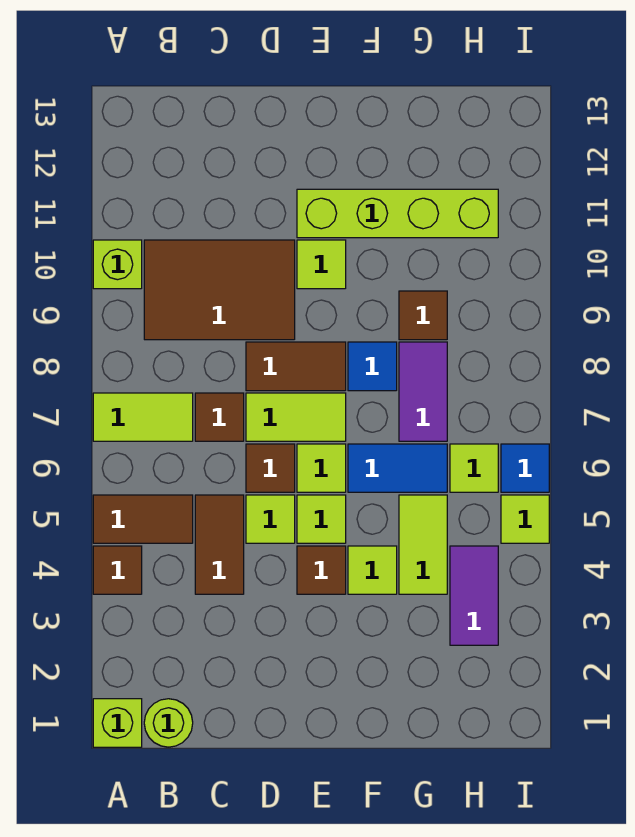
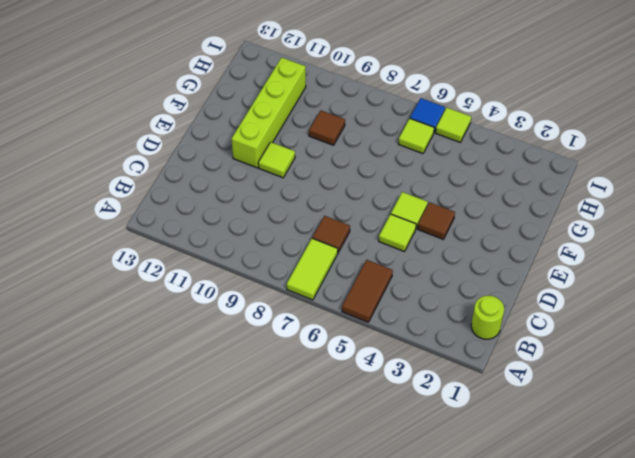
none -> lime brick A1 level 1
none -> brown tile A4 level 1
none -> lime brick A10 level 1

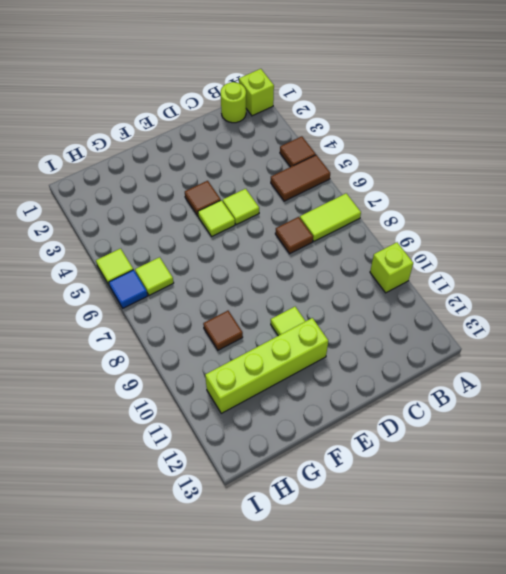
none -> brown tile B9:D10 level 1
none -> brown tile C4:C5 level 1
none -> brown tile D6 level 1

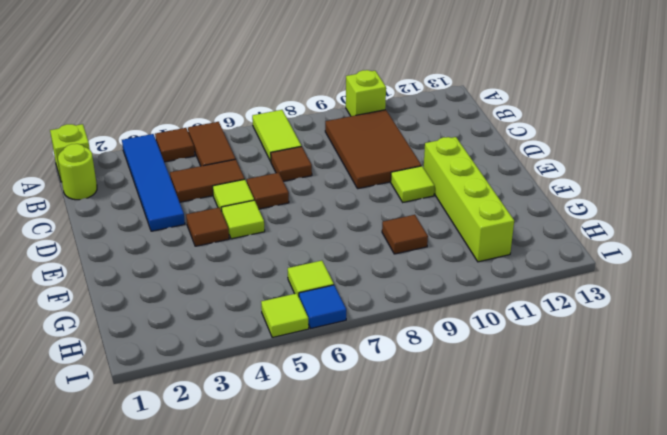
blue tile A3:D3 level 1 -> none
none -> lime tile D7:E7 level 1
none -> brown tile D8:E8 level 1
none -> lime tile E6 level 1

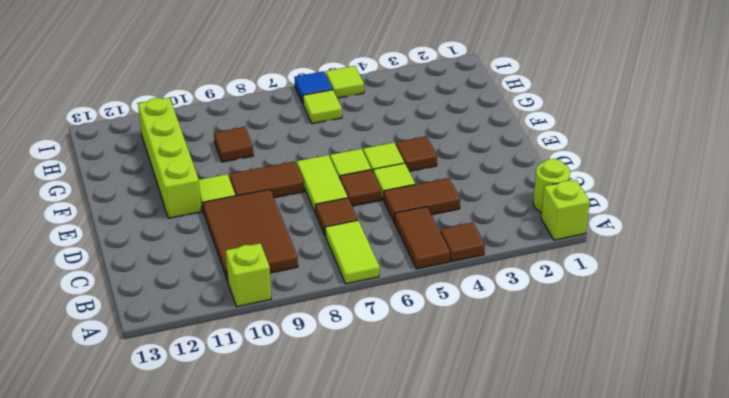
brown tile E8:E9 level 1 -> brown tile D8:E8 level 1
none -> lime tile F4 level 1
none -> blue tile F6:G6 level 1
none -> blue tile F8 level 1

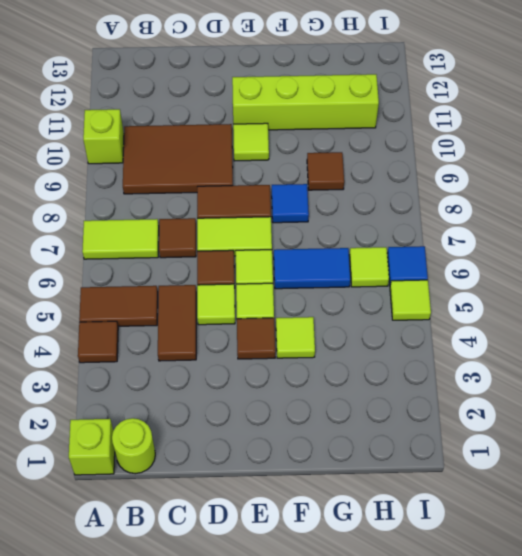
none -> lime tile G4:G5 level 1
none -> purple tile G7:G8 level 1
none -> purple tile H3:H4 level 1

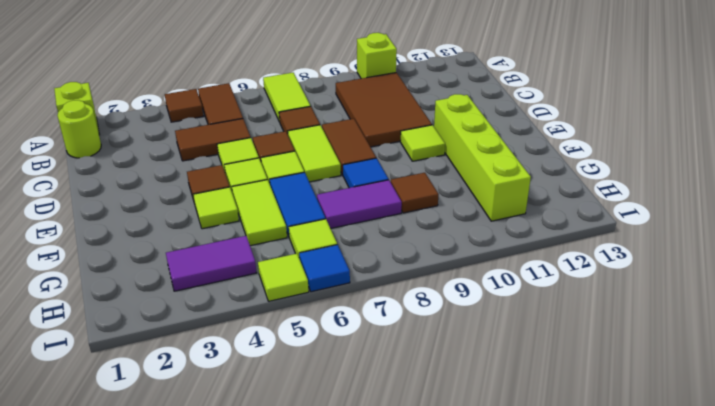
lime tile F5:G5 level 1 -> lime tile G4:G5 level 1

